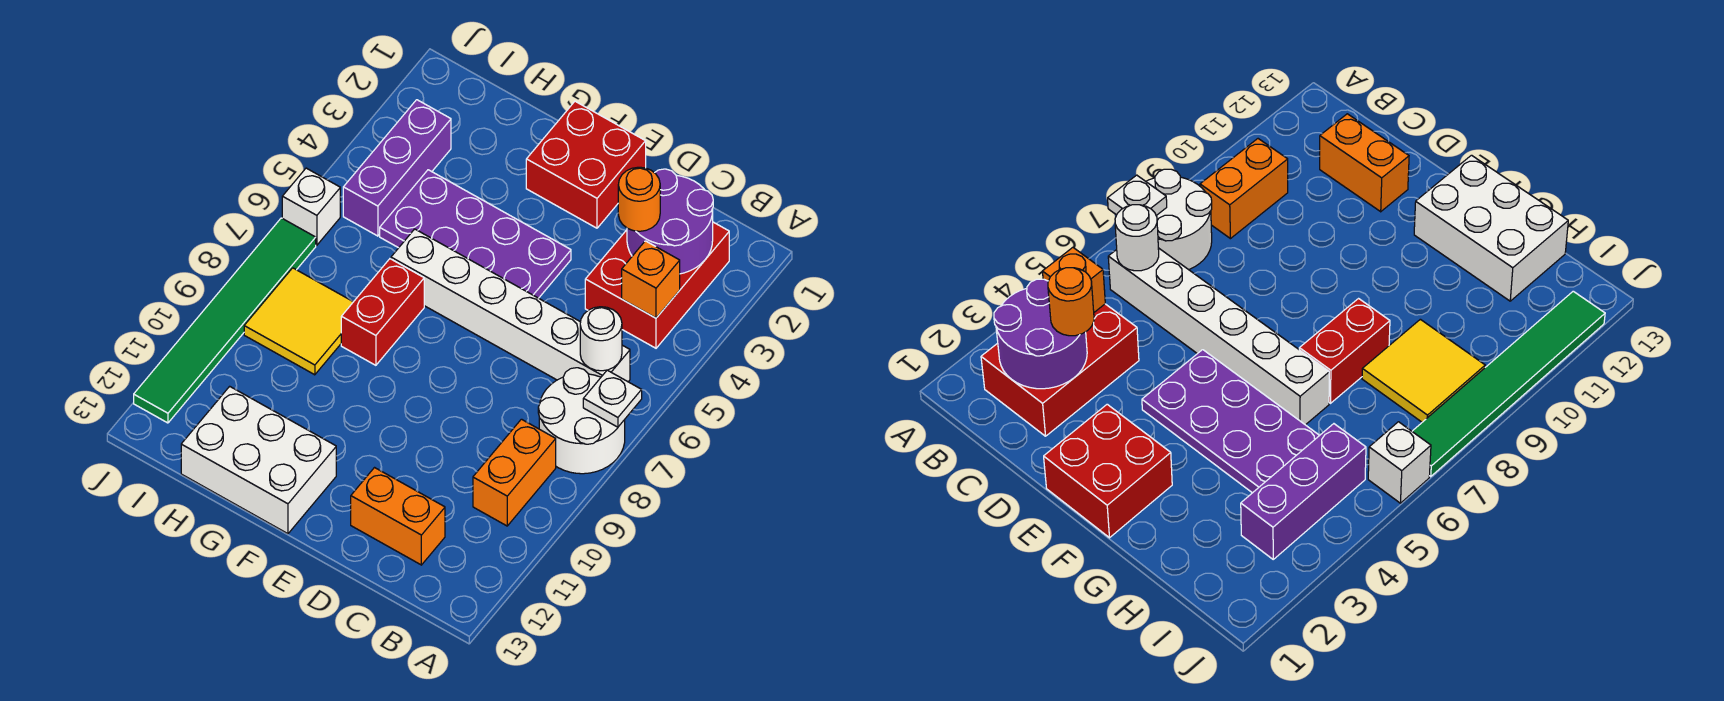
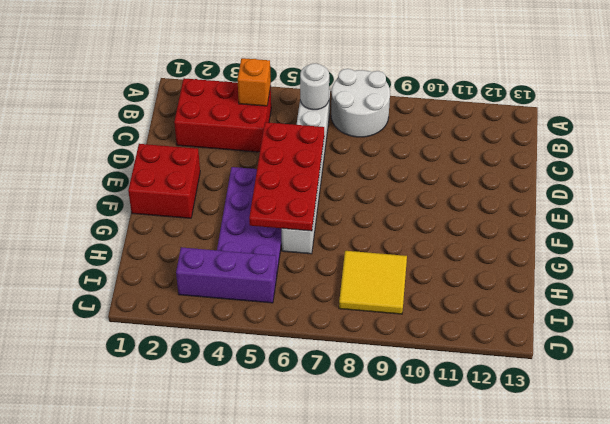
red plate D5:G6 level 2 -> none
none -> orange brick B9:B10 level 1
none -> orange brick C12:D12 level 1
none -> white brick F12:H13 level 1

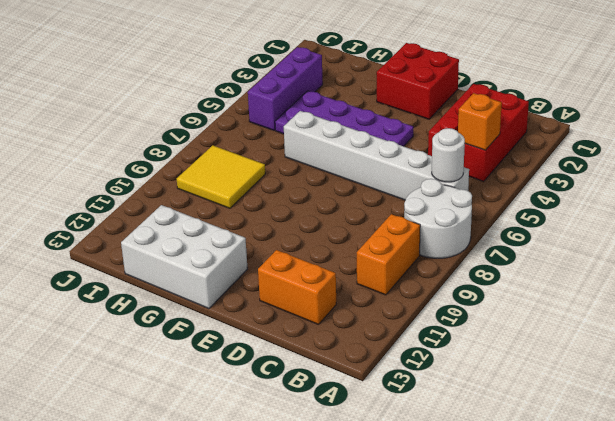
none -> red brick G7:G8 level 1
none -> white brick J6 level 1
none -> green tile J7:J12 level 1

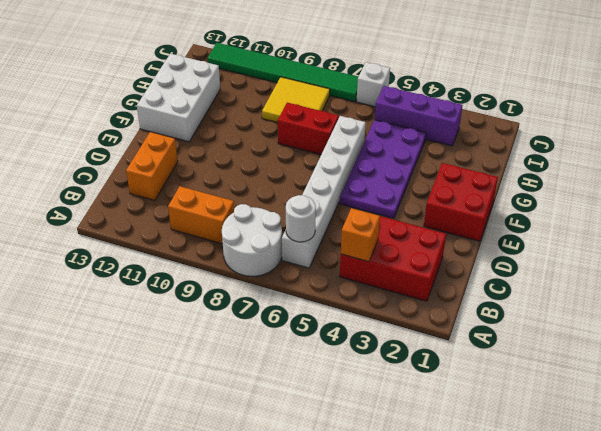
none -> white plate A7 level 2
none -> purple round brick B2:C3 level 2
none -> orange round brick C3 level 3

